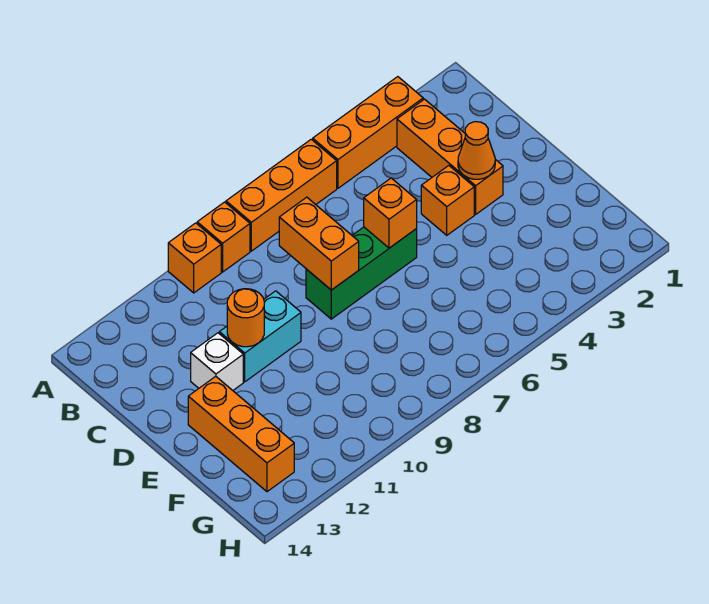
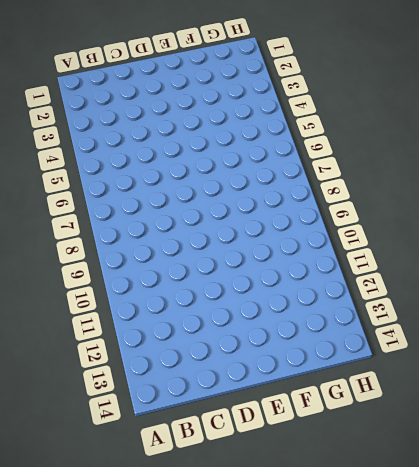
none -> orange brick A3:A5 level 1
none -> orange brick A6:A8 level 1
none -> orange brick A9 level 1

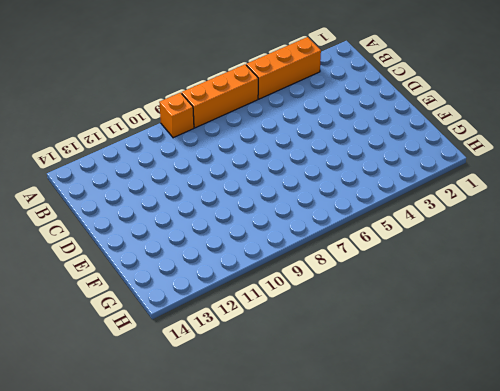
none -> orange brick A10 level 1
none -> orange brick B3:D3 level 1
none -> orange brick D4 level 1

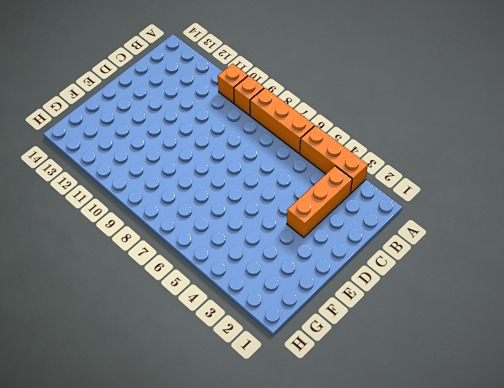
none -> orange brick D4 level 1
none -> green brick D6:D8 level 1
none -> cyan brick D10:D11 level 1

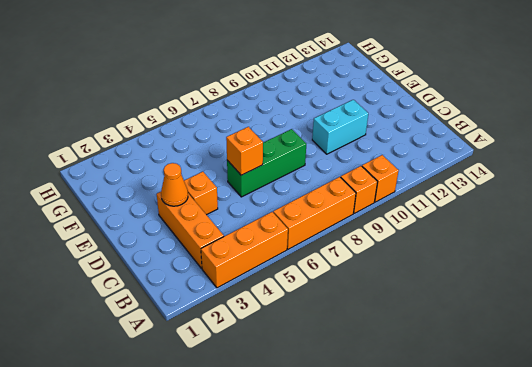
none -> white brick D12 level 1
none -> orange brick E13:G13 level 1
none -> orange brick C8:D8 level 2

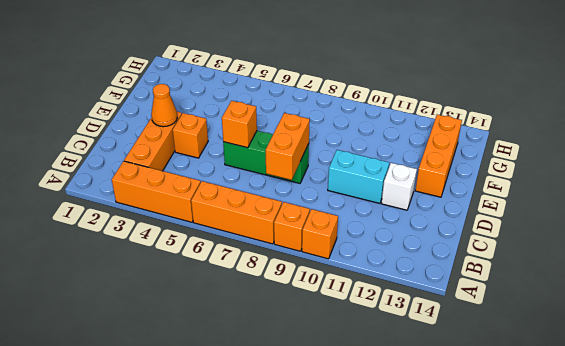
none -> orange round brick D11 level 2

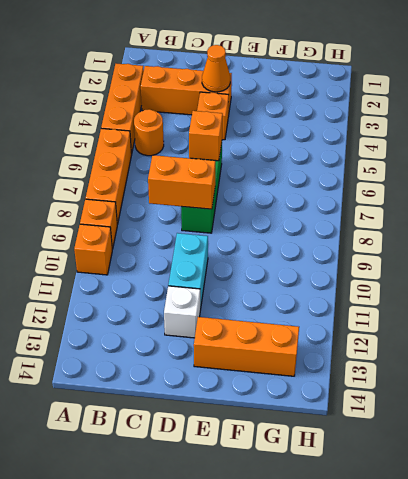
orange round brick B5 level 1 -> orange round brick D11 level 2

